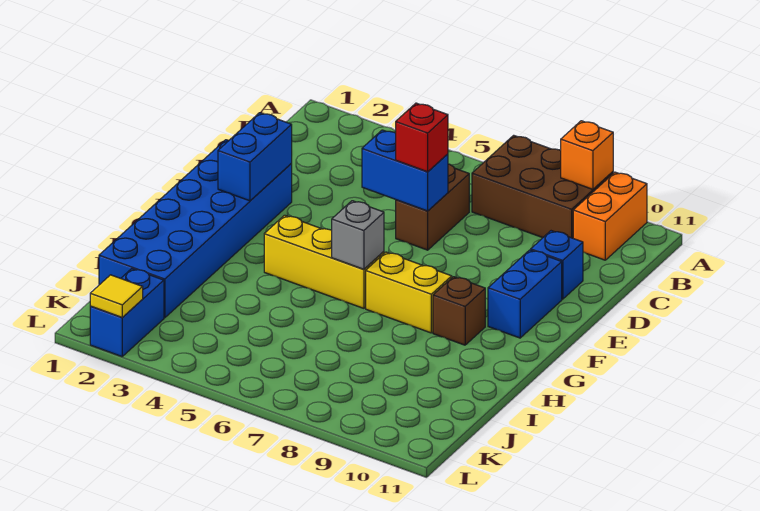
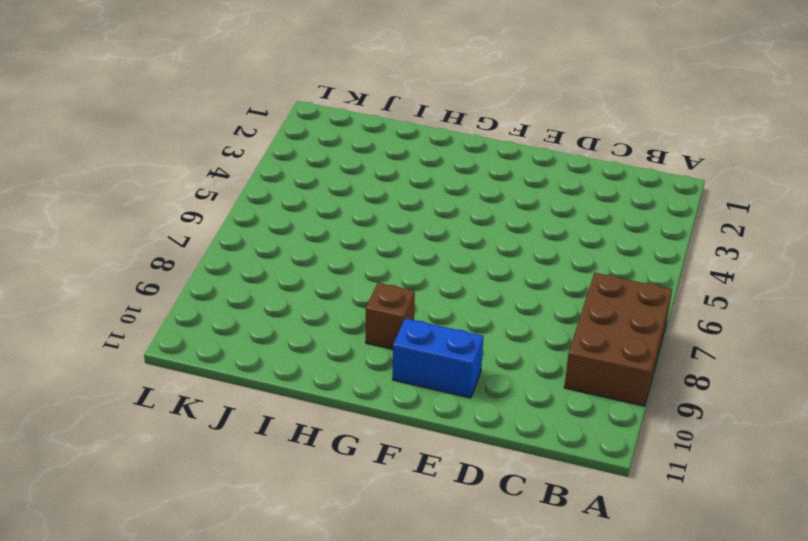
none -> orange brick A10:B10 level 1
none -> brown brick C6:D6 level 1
none -> blue brick D10 level 1

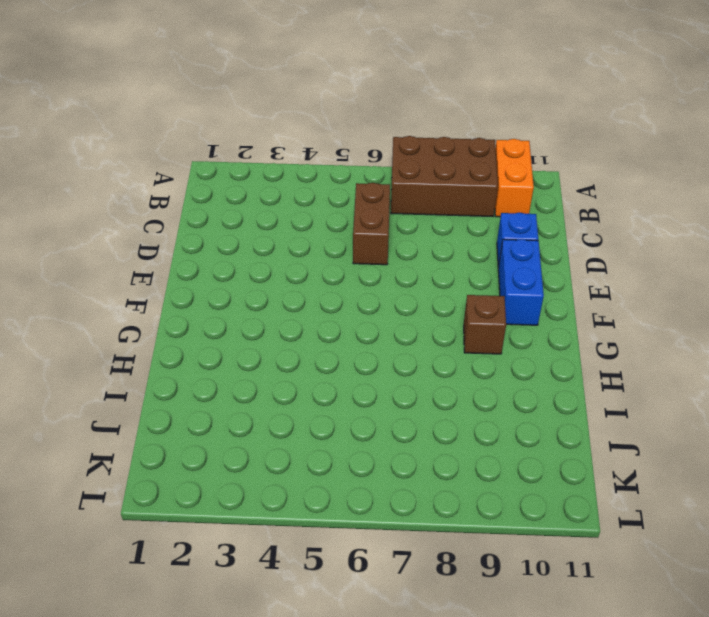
none -> blue brick E1:J2 level 1
none -> yellow brick G4:G6 level 1
none -> yellow brick G7:G8 level 1

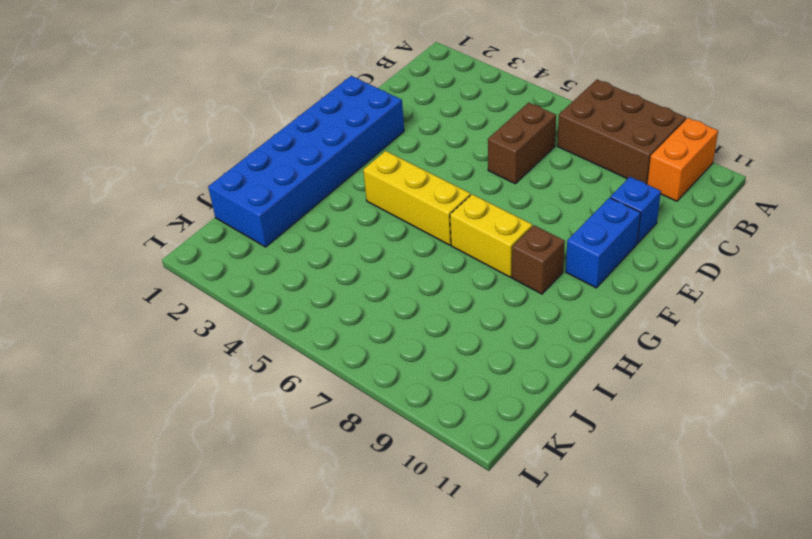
none -> blue brick K2:L2 level 1
none -> orange brick A9 level 2
none -> blue brick D5:D6 level 2

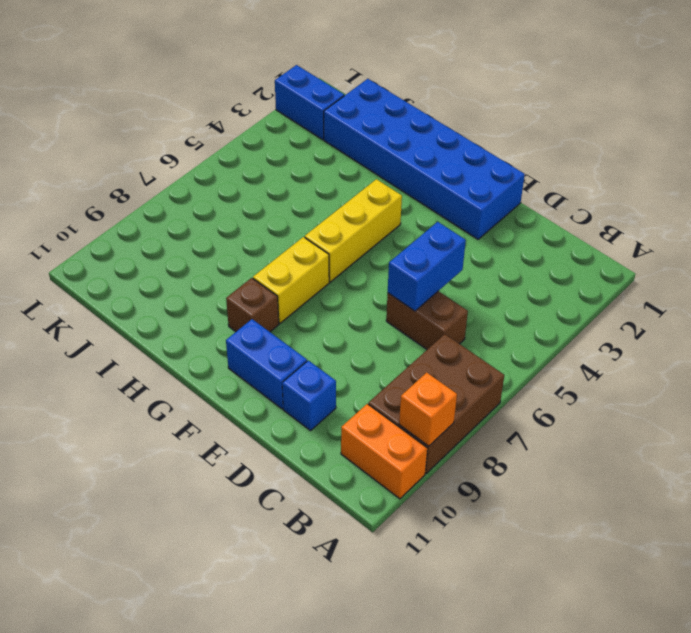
none -> blue brick E2:F2 level 2
none -> grey brick G6 level 2
none -> yellow tile L2 level 2

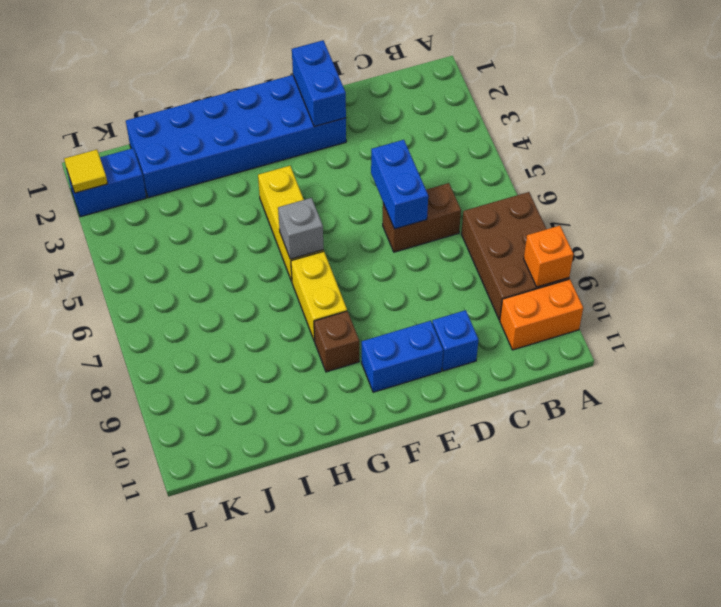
blue brick E1:E2 level 2 -> blue brick E2:F2 level 2
none -> red brick D6 level 3

